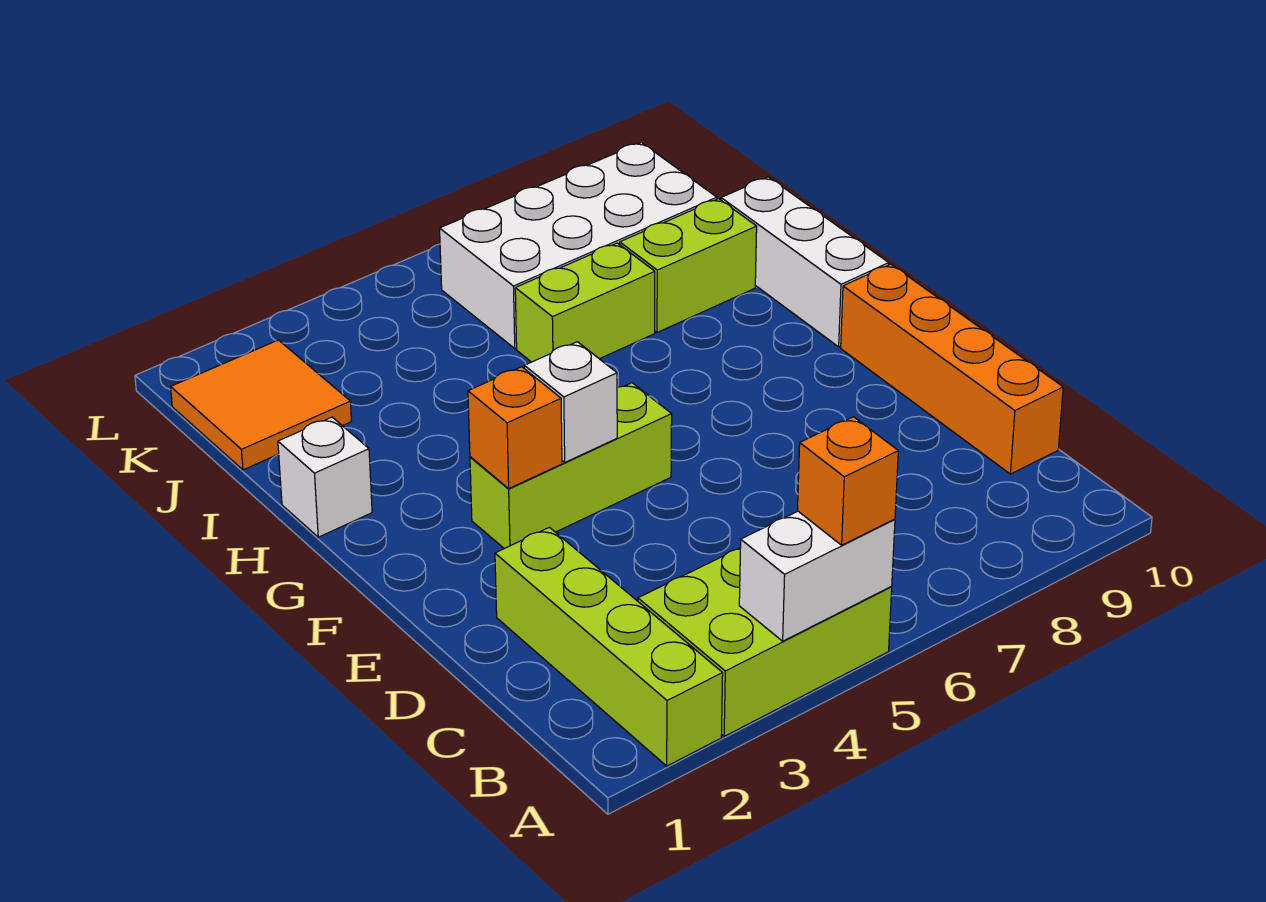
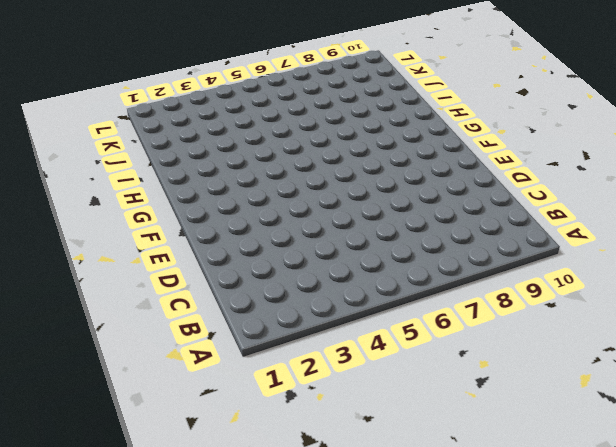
none -> lime brick A2:D2 level 1
none -> lime brick A3:B5 level 1
none -> orange brick C10:F10 level 1

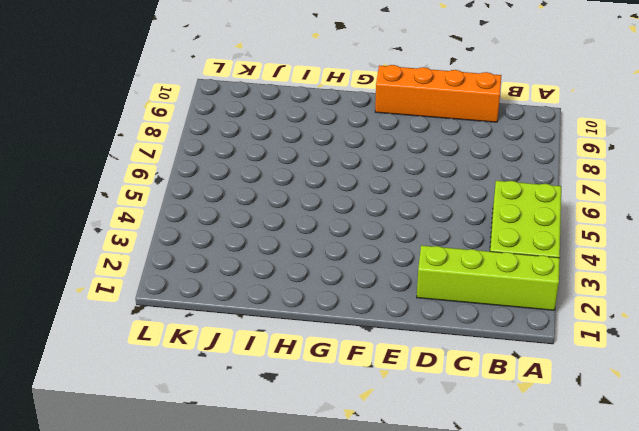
none -> lime brick F3:F5 level 1
none -> white brick G10:I10 level 1
none -> white brick H1 level 1

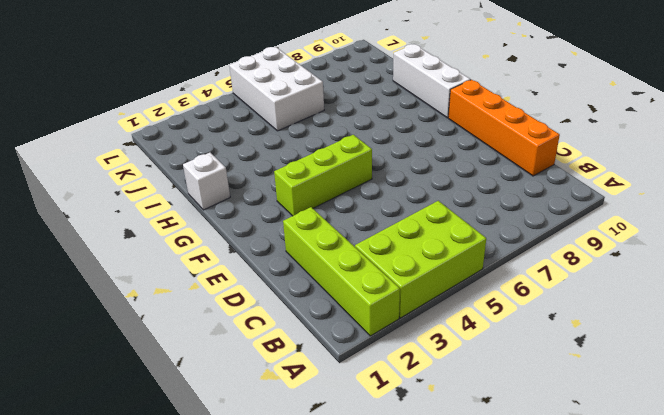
white brick J5:L6 level 1 -> white brick J6:K9 level 1
none -> lime brick I6:I7 level 1
none -> lime brick I8:I9 level 1
none -> orange tile J1:K2 level 1

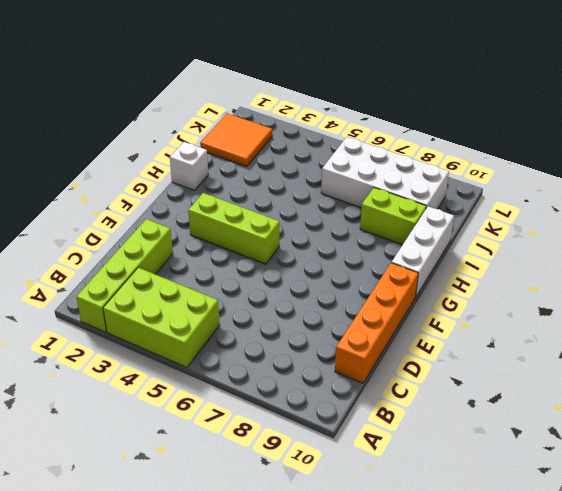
none -> lime brick I6:I7 level 1
none -> white brick A4:A5 level 2
none -> orange brick F3 level 2

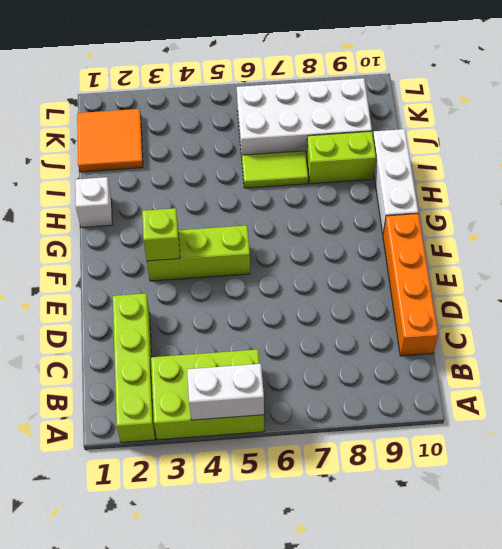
lime brick F3 level 2 -> orange brick F3 level 2
lime tile I6:I7 level 1 -> lime brick I6:I7 level 1
none -> white brick F4 level 2
none -> orange brick A5 level 3

